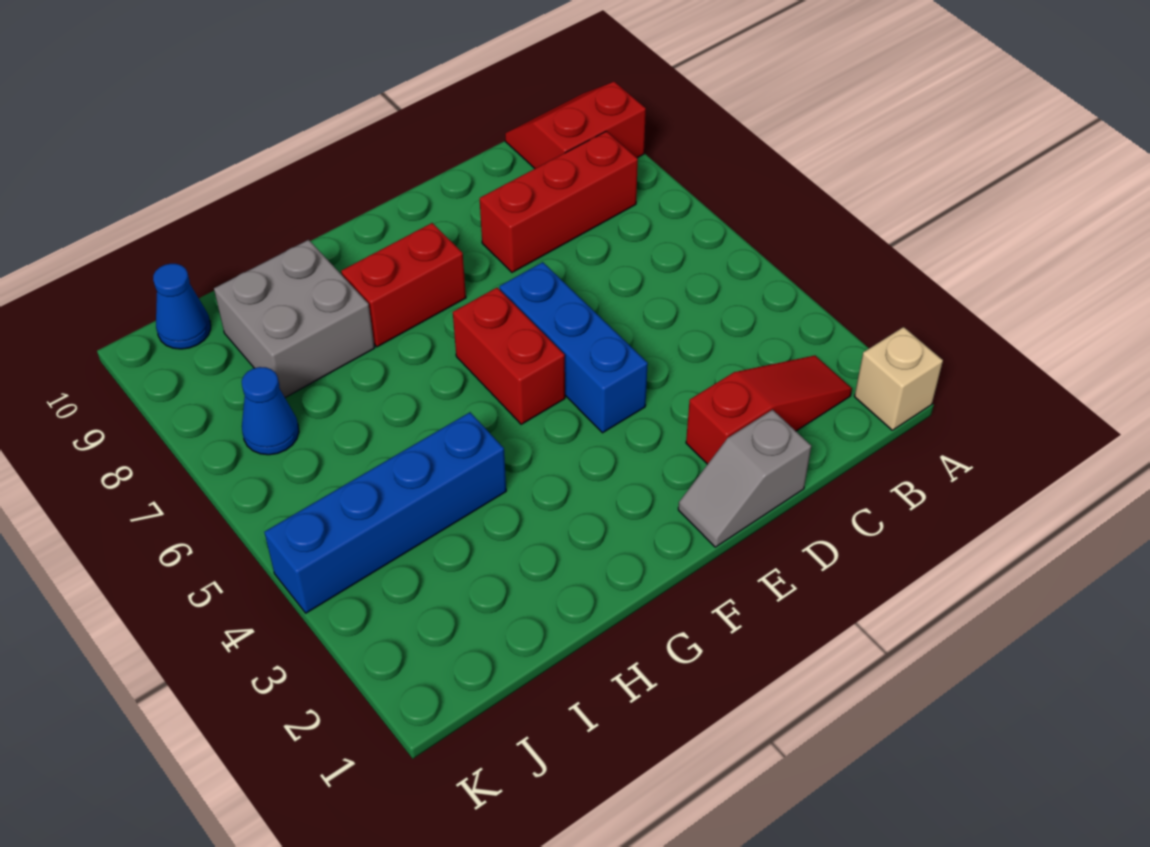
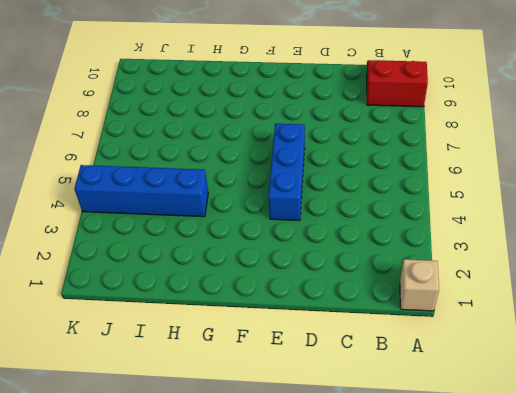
none -> red slope B2:D2 level 1 top D
none -> red brick B8:D8 level 1
none -> grey slope D1:E1 level 1 top D

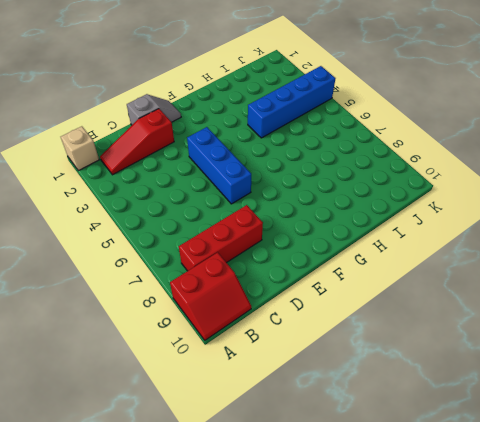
none -> red brick F5:F6 level 1
none -> red brick F8:G8 level 1
none -> grey brick H8:I9 level 1

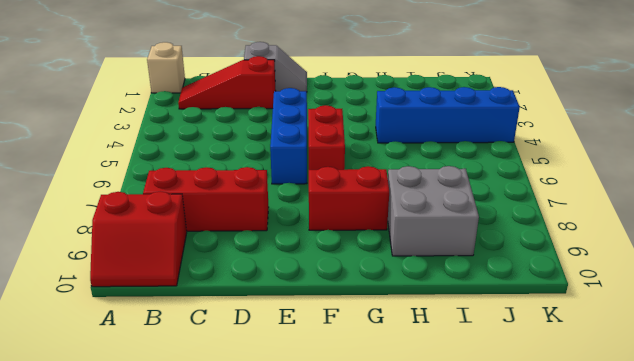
none -> blue cone J7 level 1
none -> blue cone J10 level 1

